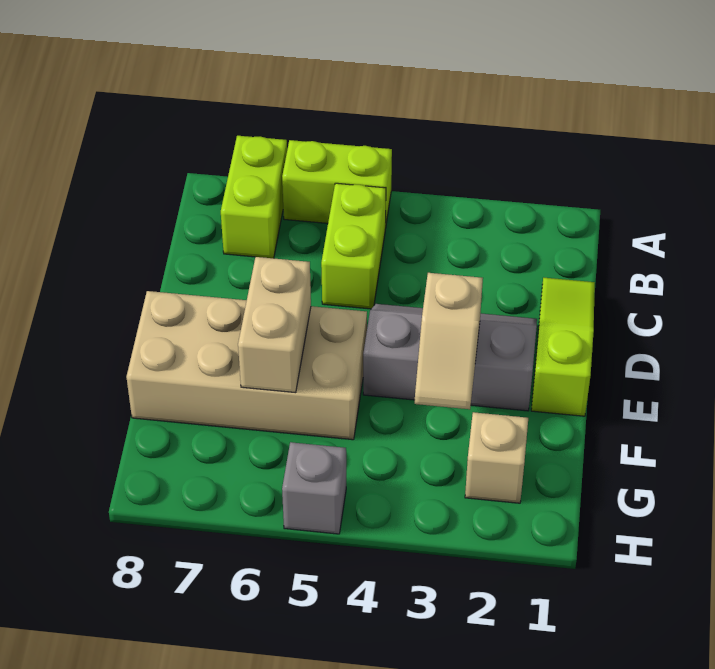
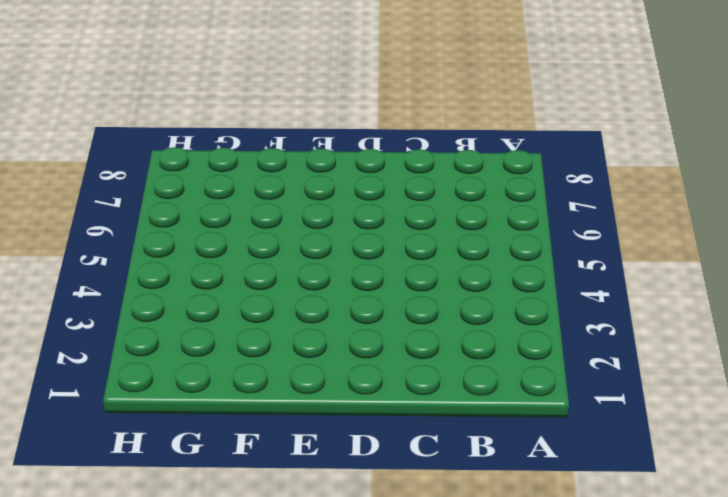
none -> lime brick A5:A6 level 1
none -> lime brick A7:B7 level 1

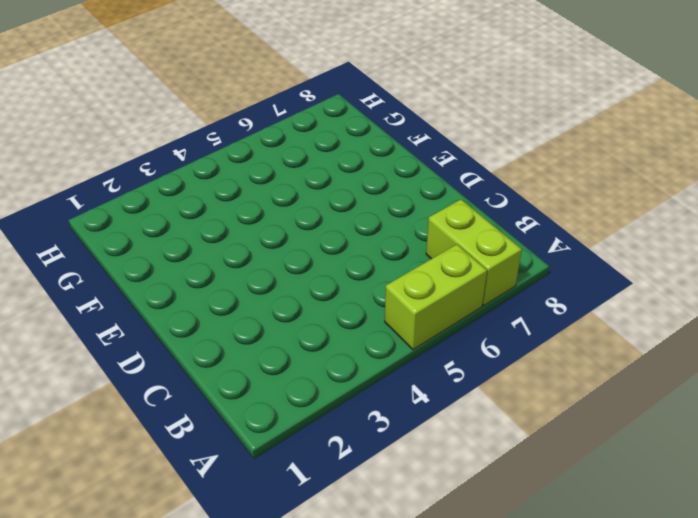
none -> lime brick B5:C5 level 1
none -> lime slope C1:E1 level 1 top E

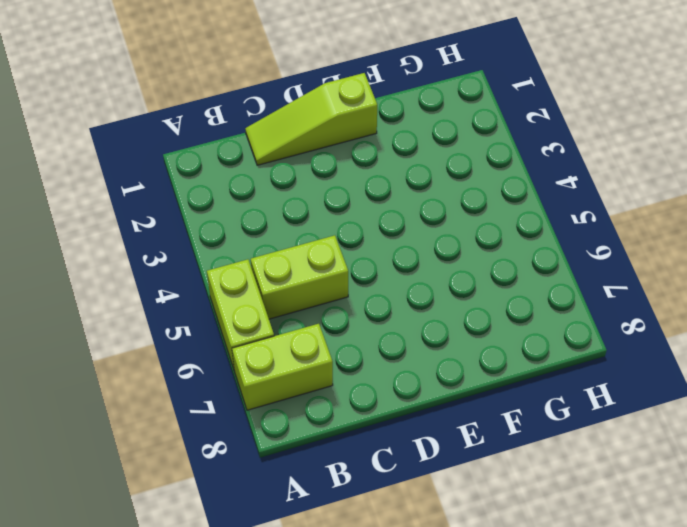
none -> grey slope D2:E4 level 1 top E
none -> tan brick E5:F8 level 1

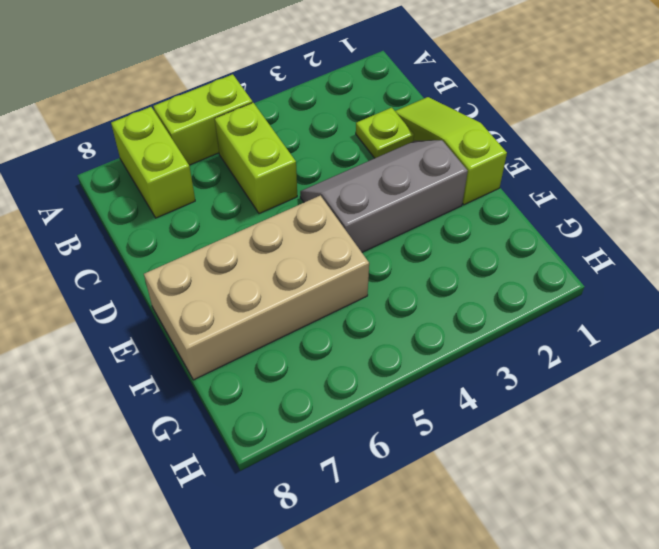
lime plate C2 level 1 -> none
none -> tan brick G2 level 1
none -> grey brick H5 level 1

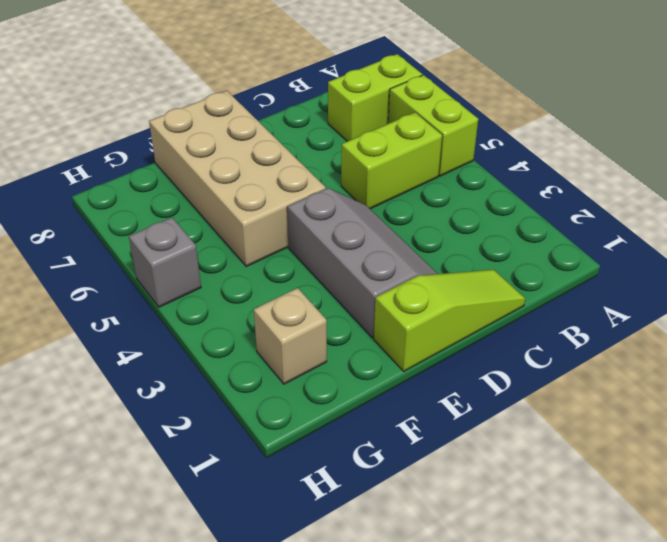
none -> tan slope E3:F3 level 2 top E
none -> tan brick E6:F6 level 2

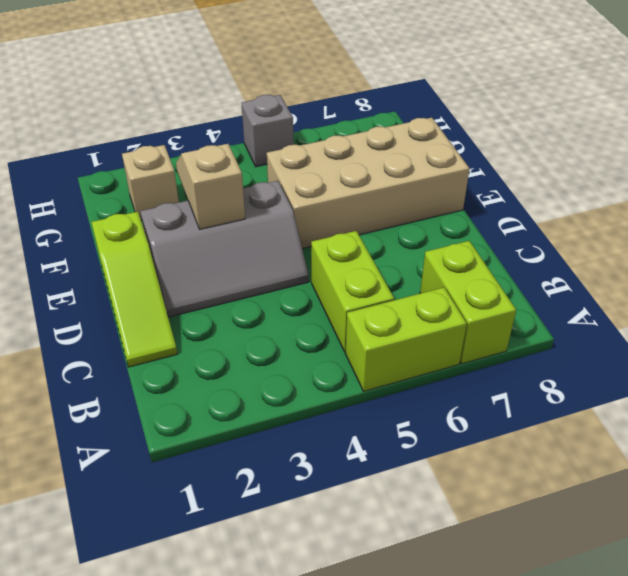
none -> tan brick E6:F6 level 2

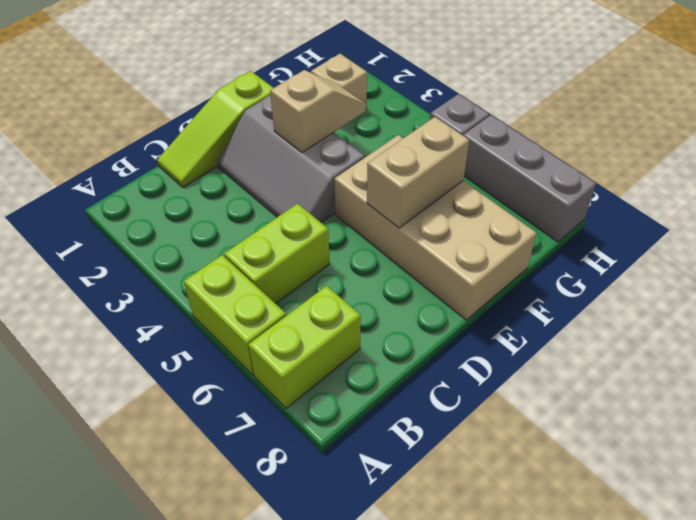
grey brick H6:H8 level 1 -> none

